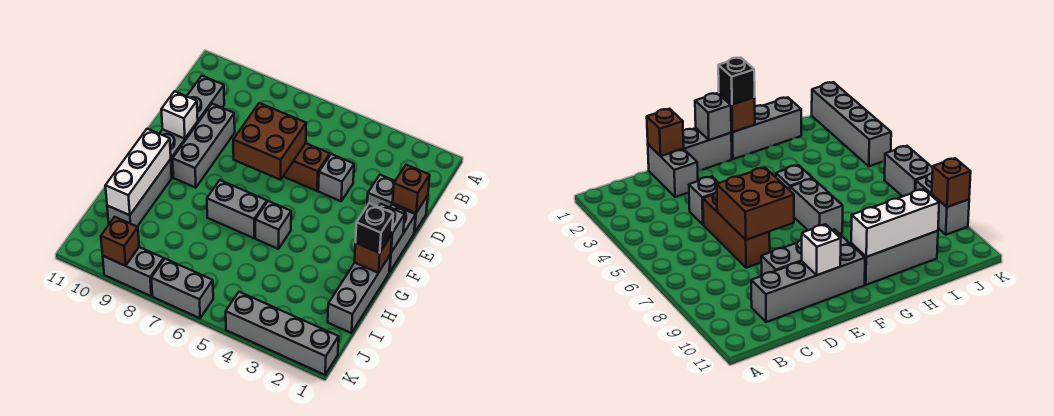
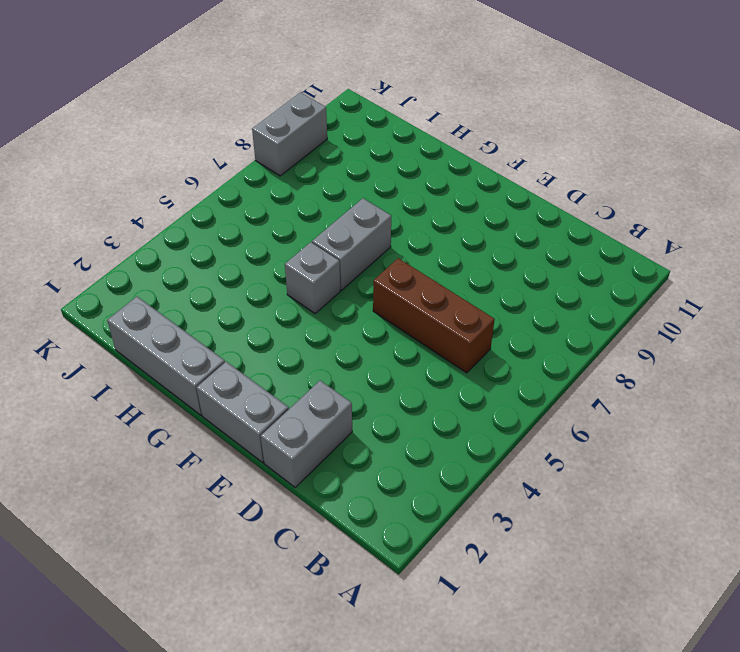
brown brick C6:E6 level 1 -> brown brick D5:D7 level 1
none -> grey brick C10:F10 level 1
none -> grey brick D4 level 1
none -> grey brick D9:F9 level 1

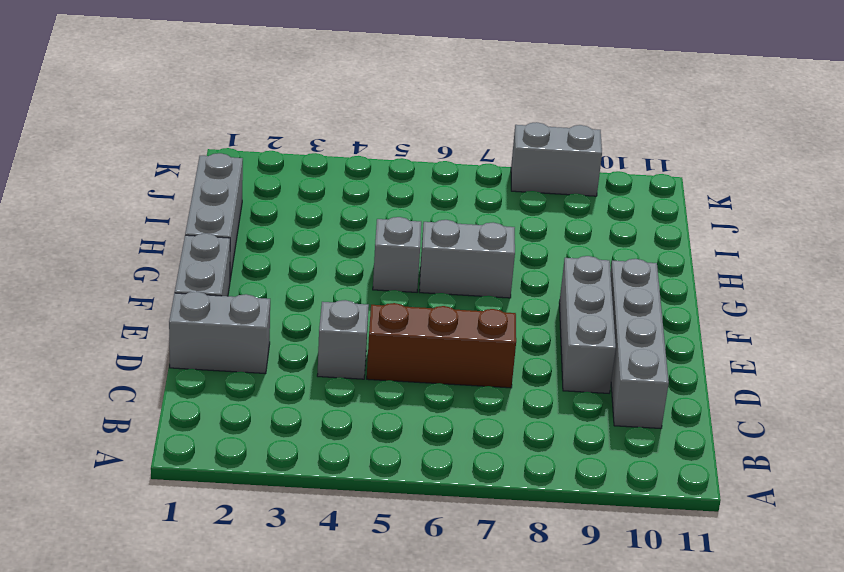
none -> grey brick G10:I10 level 1
none -> grey brick K1:K4 level 1
none -> grey brick K6:K7 level 1

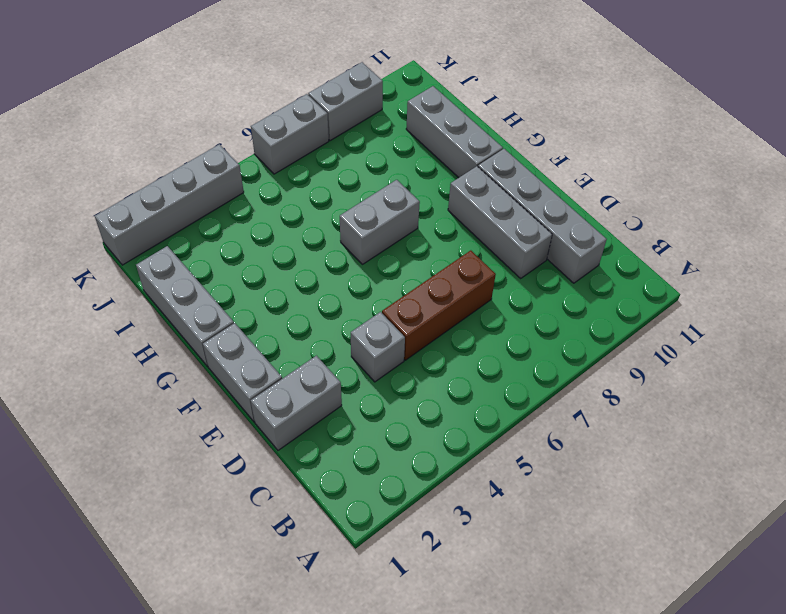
none -> grey brick G5 level 1
none -> brown brick D1 level 2
none -> brown brick D6:E7 level 2

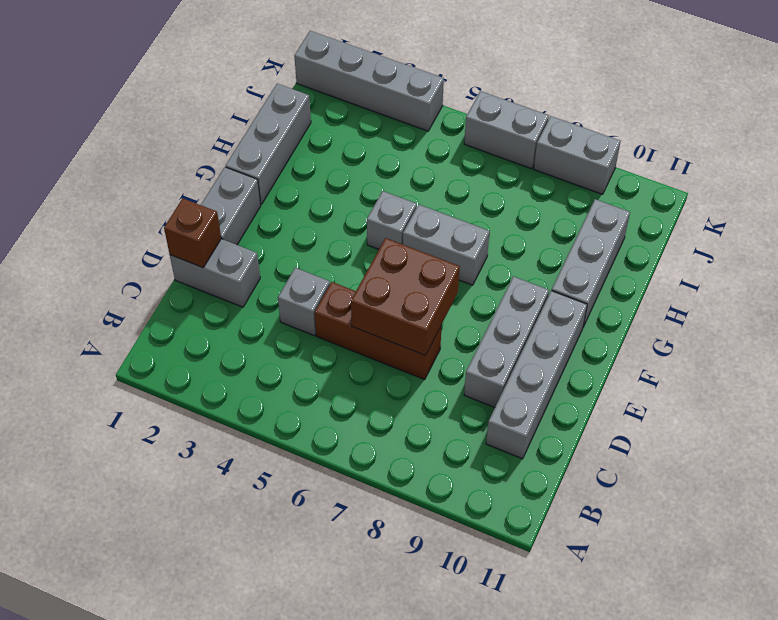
none -> white brick E10 level 2
none -> grey brick F1 level 2
none -> brown brick G1 level 2

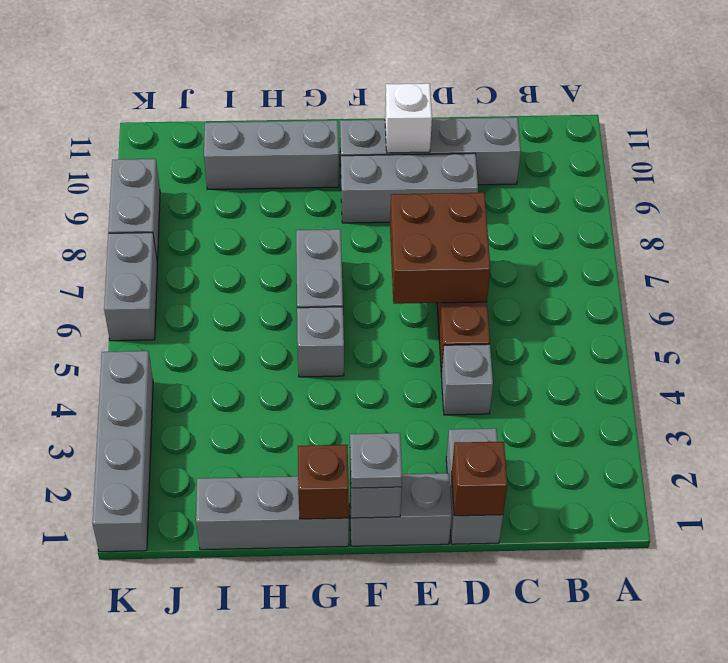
grey plate F1 level 3 -> none
none -> white brick G10:I10 level 2
none -> brown brick K9 level 2
none -> black brick G1 level 3

